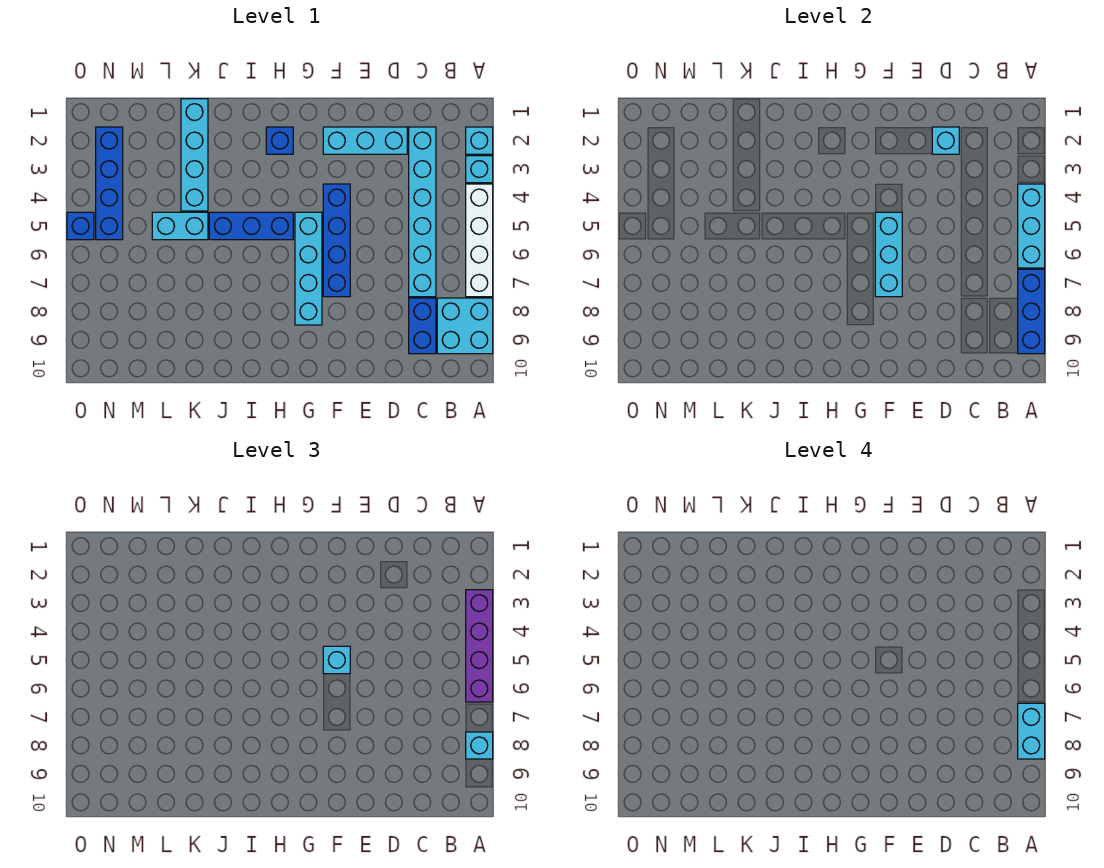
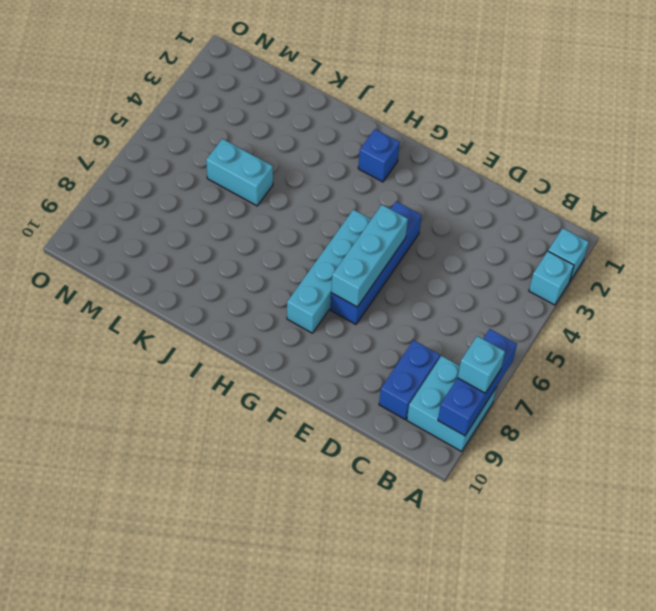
none -> white brick A4:A7 level 1
none -> cyan brick C2:C7 level 1
none -> cyan brick D2:F2 level 1

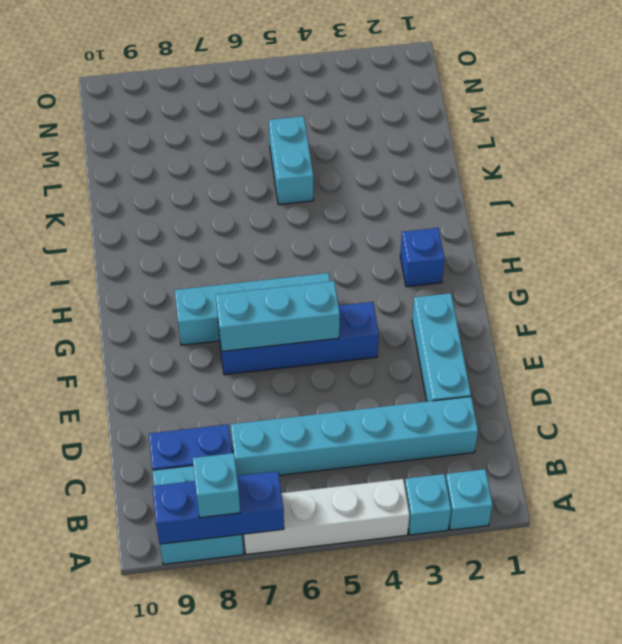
none -> blue brick H5:J5 level 1
none -> cyan brick K1:K4 level 1
none -> blue brick N2:N5 level 1

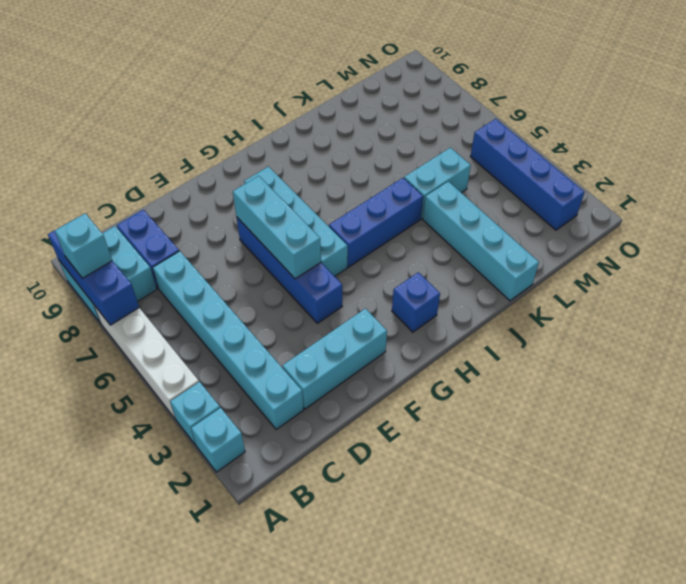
none -> blue brick O5 level 1
none -> cyan brick A4:A6 level 2
none -> cyan brick D2 level 2

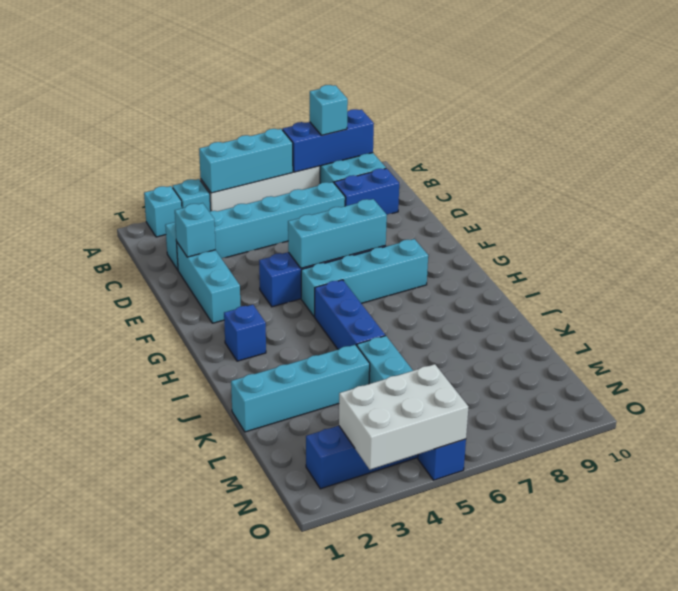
white brick N3:O5 level 2 -> none
none -> purple brick A3:A6 level 3
none -> cyan brick F5 level 3
none -> cyan brick A7:A8 level 4

